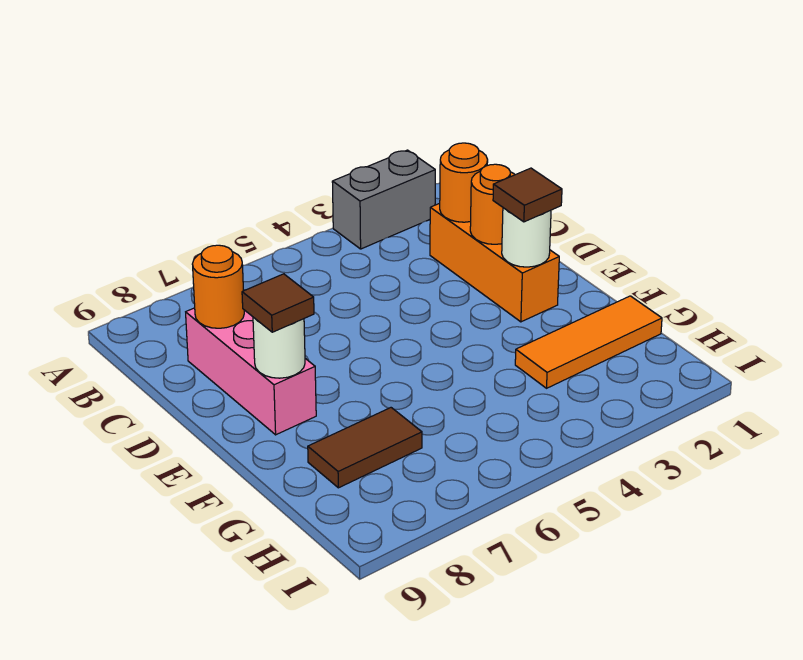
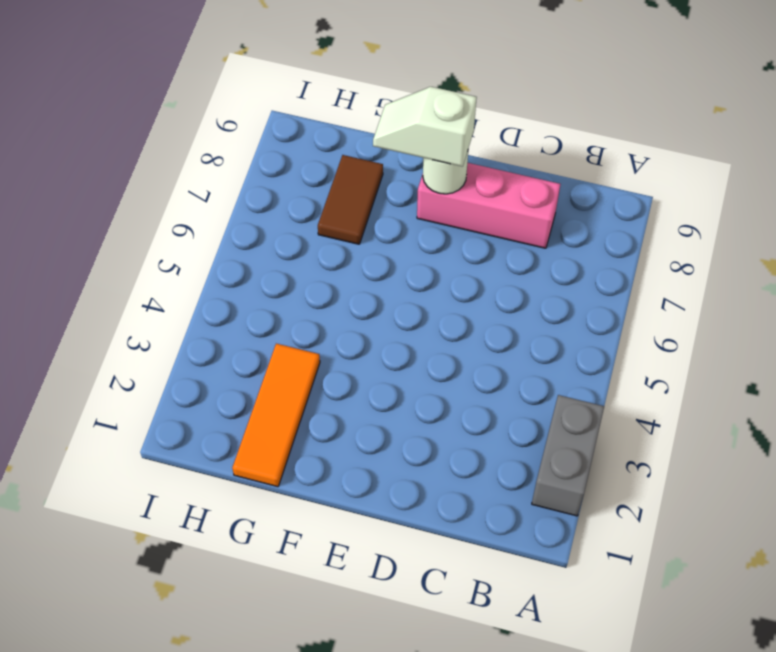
white slope E8:F8 level 3 top E -> brown tile E8 level 3
none -> orange brick C2:E2 level 1
none -> orange round brick C2 level 2
none -> orange round brick C8 level 2

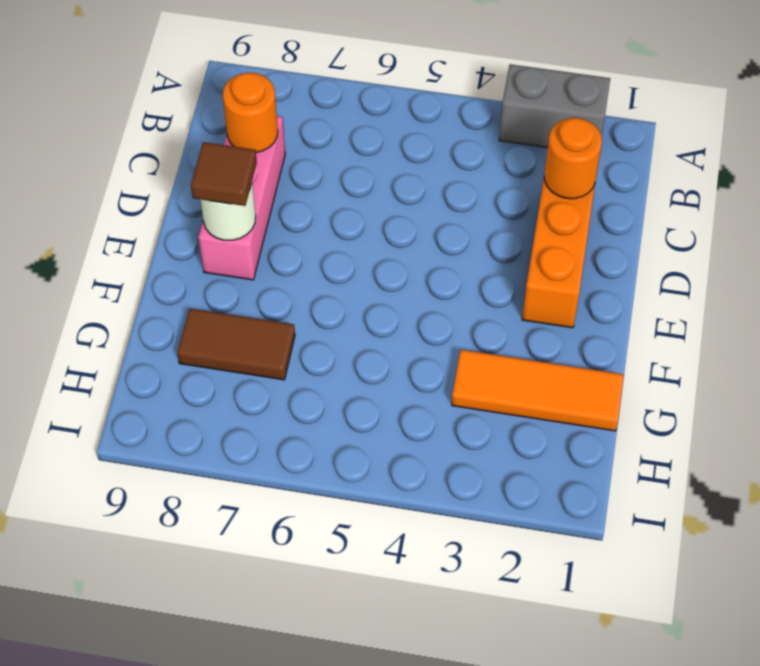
none -> orange round brick D2 level 2
none -> white round brick E2 level 2
none -> brown tile E2 level 3

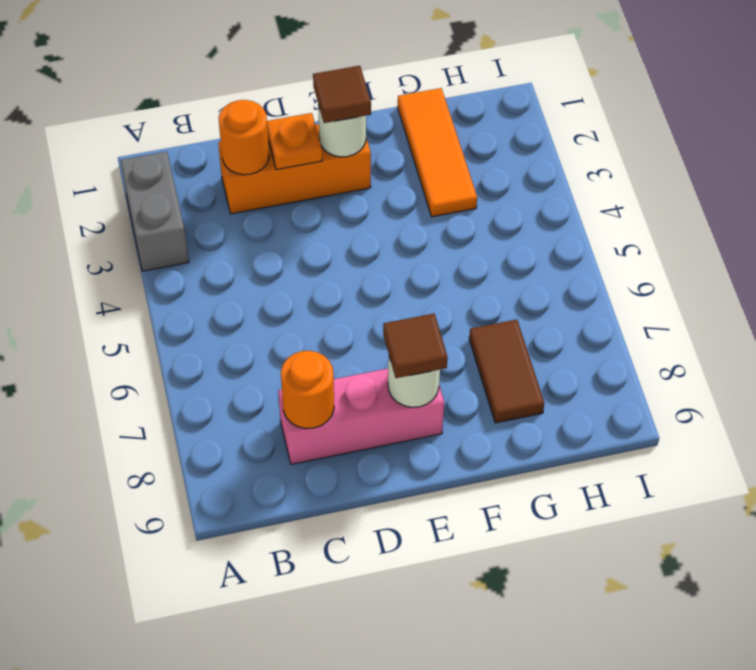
orange plate D2 level 2 -> orange round brick D2 level 2

